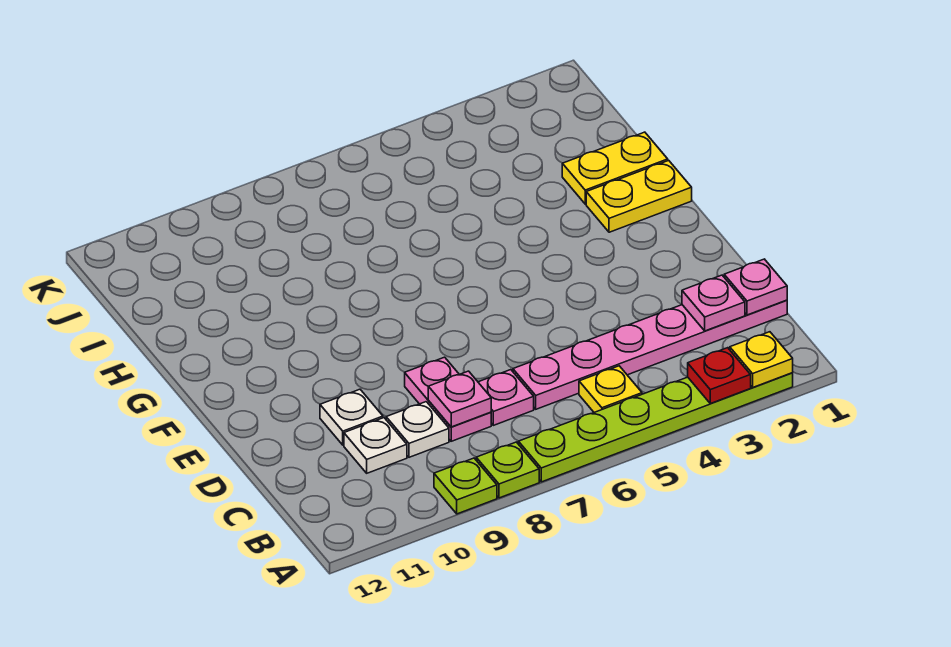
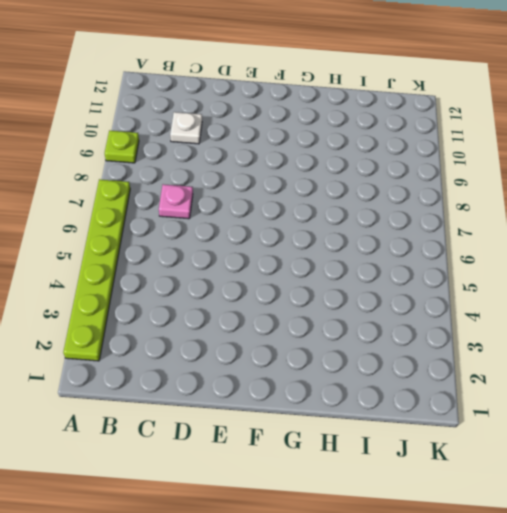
none -> lime plate A8 level 1
none -> yellow plate B5 level 1
none -> pink plate C1:C6 level 1

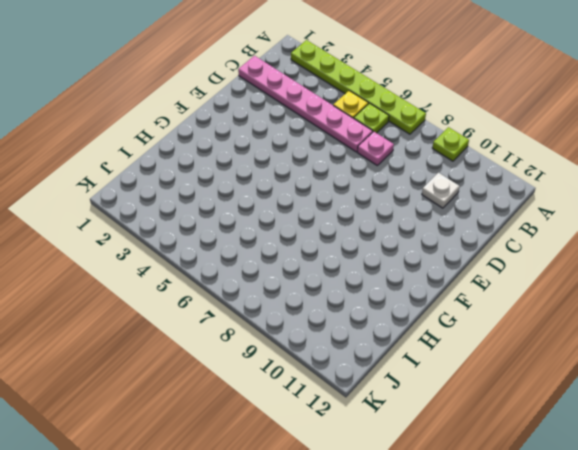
lime plate B6 level 1 -> lime plate A8 level 1
none -> pink plate C8:D8 level 1
none -> white plate C9 level 1
none -> white plate D10 level 1

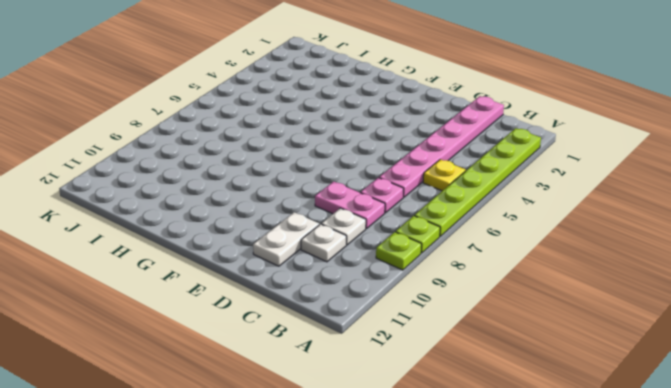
white plate D10:D11 level 1 -> white plate D10 level 1
none -> yellow plate G1:G2 level 1
none -> yellow plate H1:H2 level 1
none -> yellow plate A2 level 2

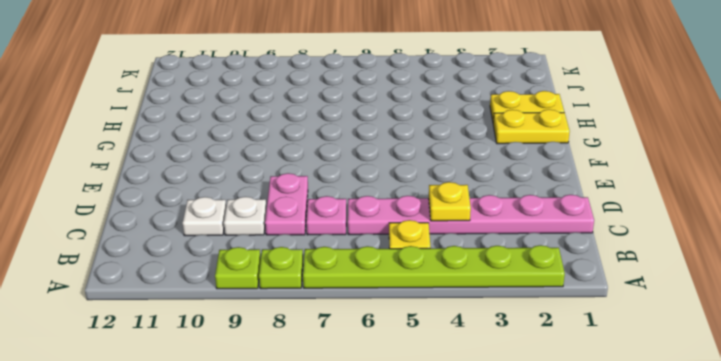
yellow plate C4 level 2 -> yellow plate A2 level 2
none -> white plate D10 level 1
none -> red plate A3 level 2
none -> pink plate C1 level 2

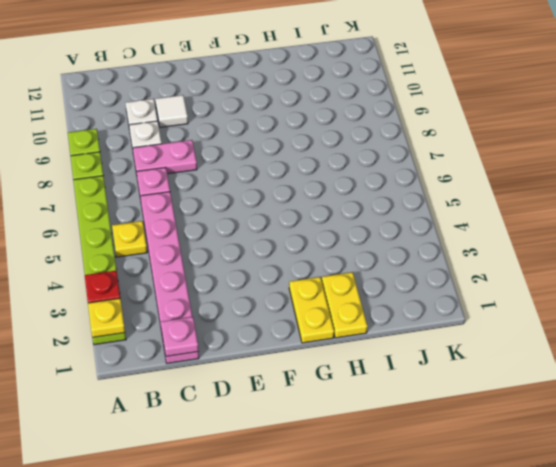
white tile D10 level 1 -> white plate D10 level 1
none -> pink plate C2 level 2
none -> pink plate C8 level 2

